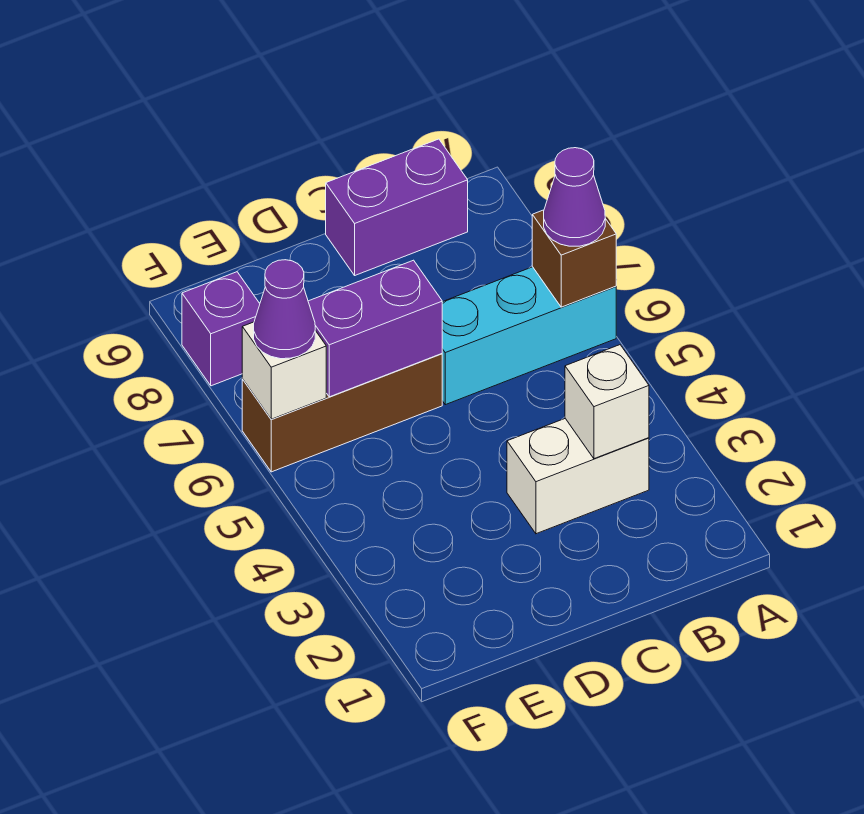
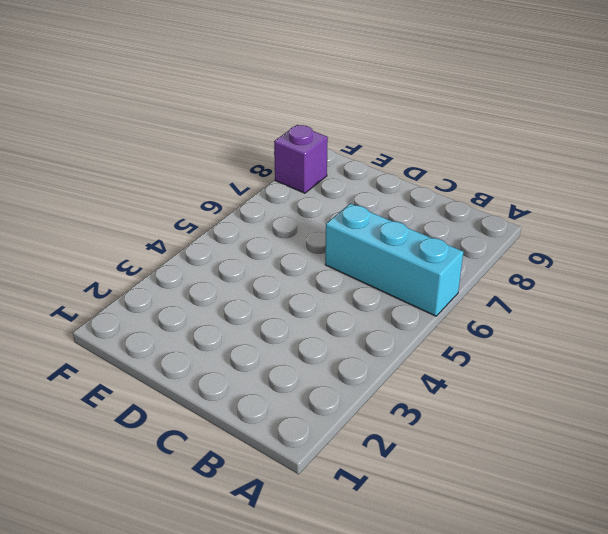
none -> white brick B3:C3 level 1
none -> purple brick B9:C9 level 1

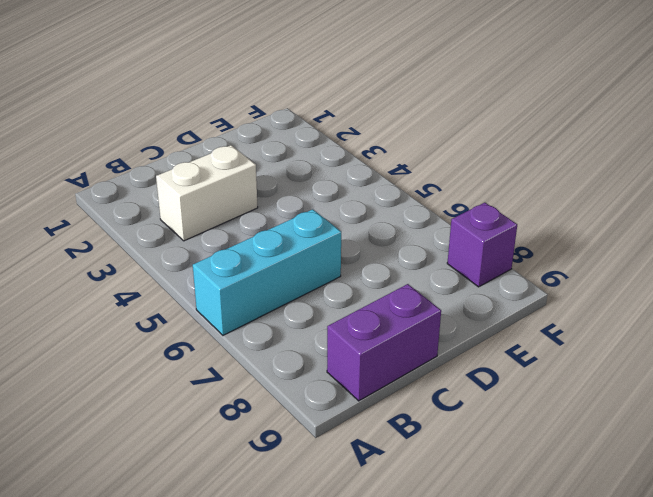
none -> brown brick D6:F6 level 1
none -> brown brick A6 level 2

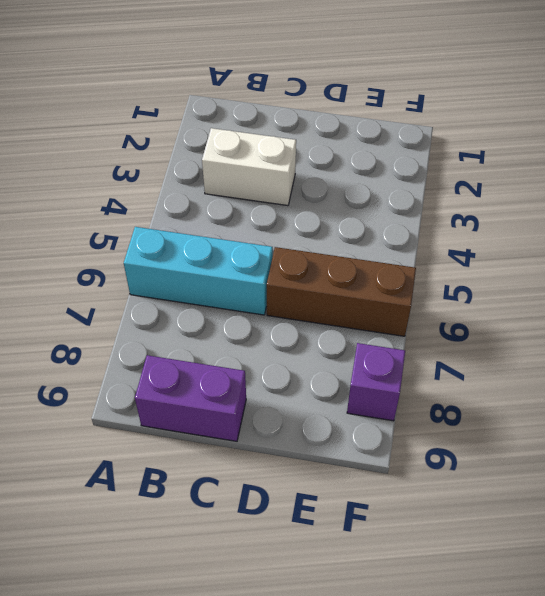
none -> brown brick A6 level 2
none -> white brick B3 level 2

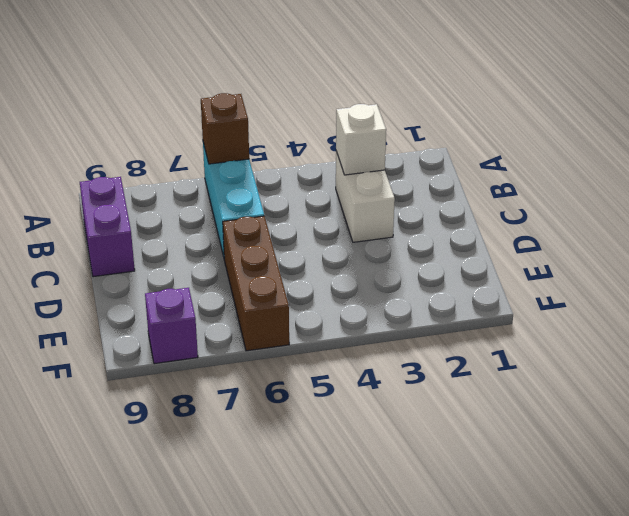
none -> purple brick D6:E6 level 2
none -> white brick F6 level 2

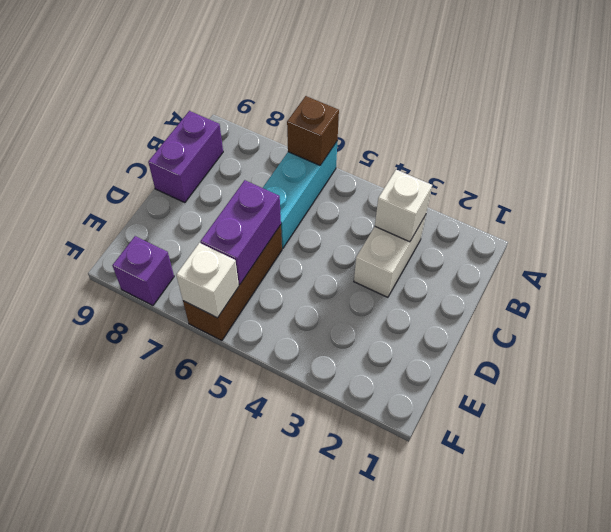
none -> purple cone A6 level 3
none -> purple cone F6 level 3

